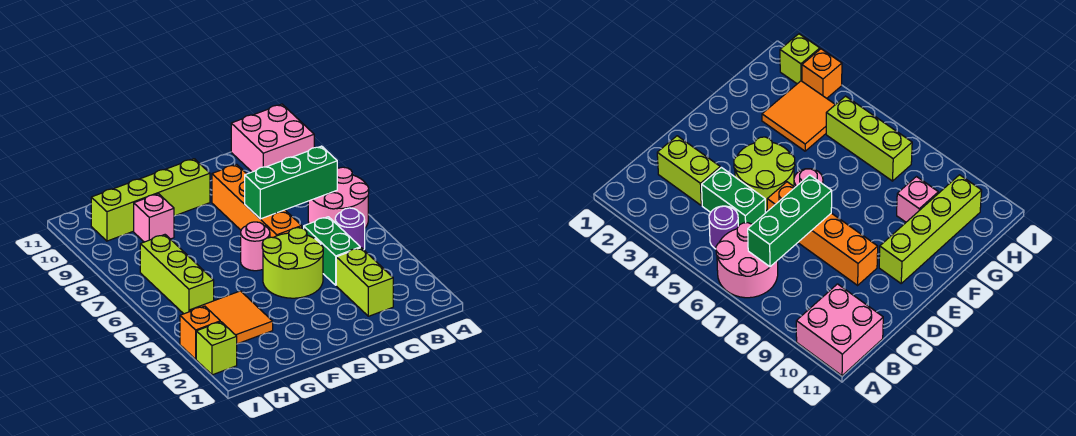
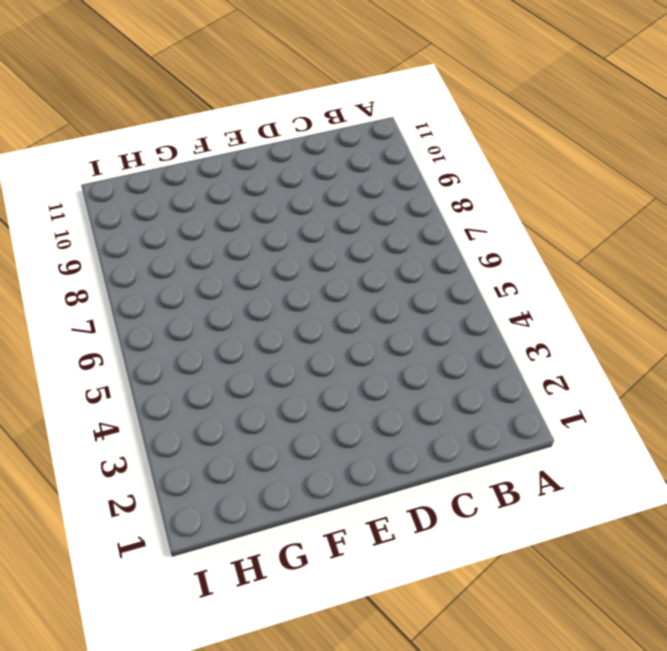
none -> pink round brick A6:B7 level 1
none -> pink brick A10:B11 level 1
none -> purple round brick B5 level 1

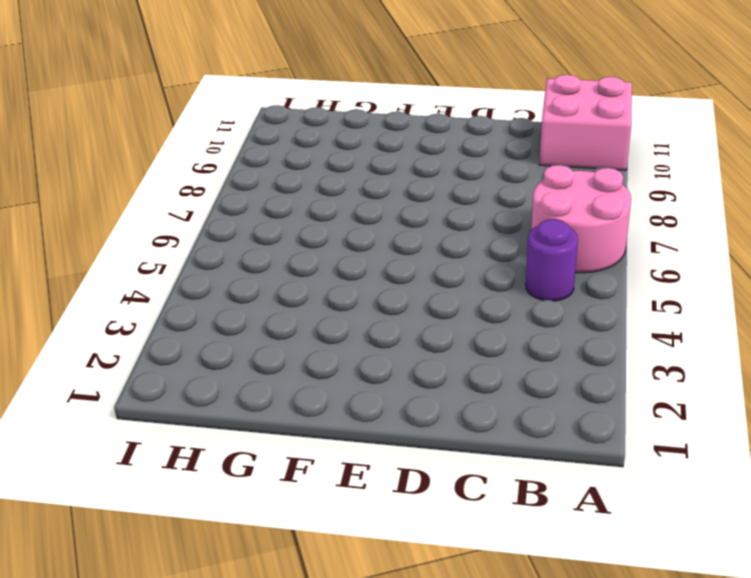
none -> lime brick C2:C3 level 1
none -> green brick C4:C5 level 1
none -> lime round brick D4:E5 level 1

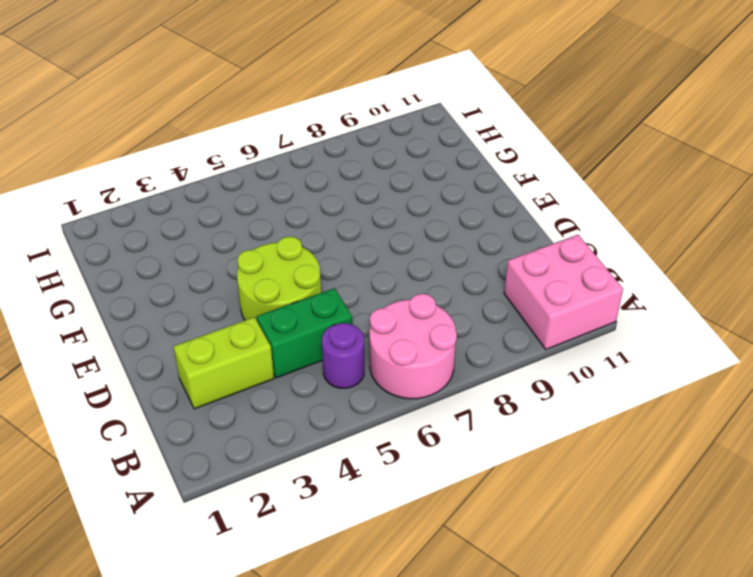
none -> orange brick D6:D9 level 1
none -> pink round brick E6 level 1
none -> lime brick E10:H10 level 1

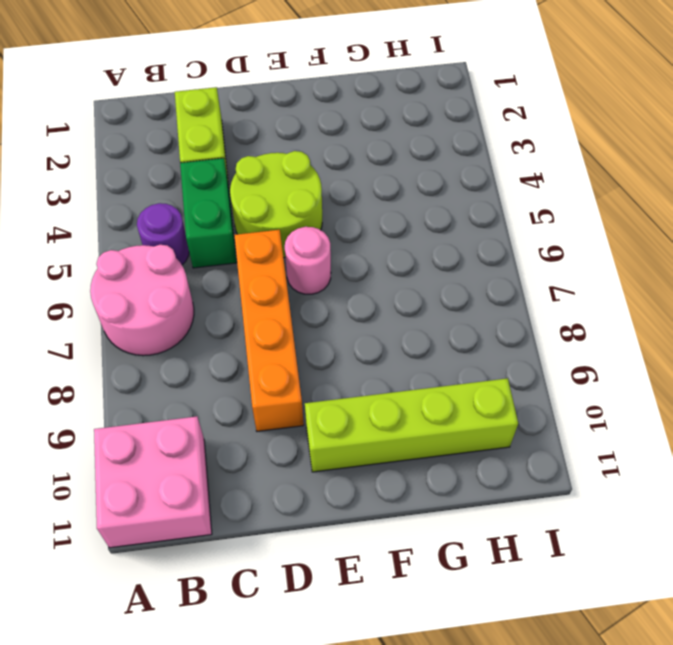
none -> orange tile G3:H4 level 1
none -> pink brick G9 level 1
none -> lime brick H5:H7 level 1

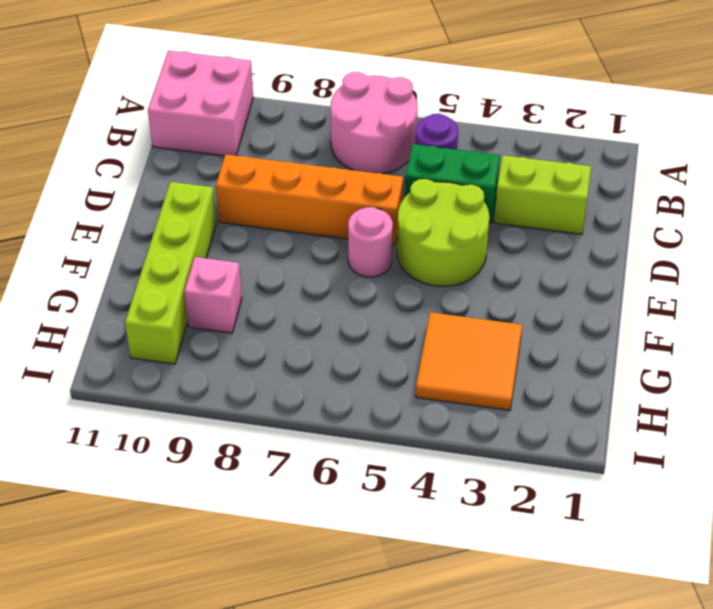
none -> lime brick H5:H7 level 1
none -> lime brick I2 level 1
none -> orange brick I3 level 1

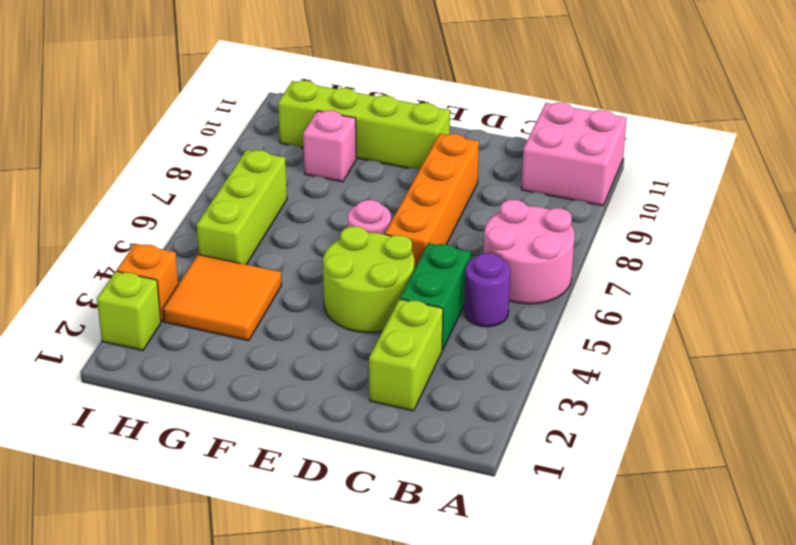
none -> green brick B7:D7 level 2

